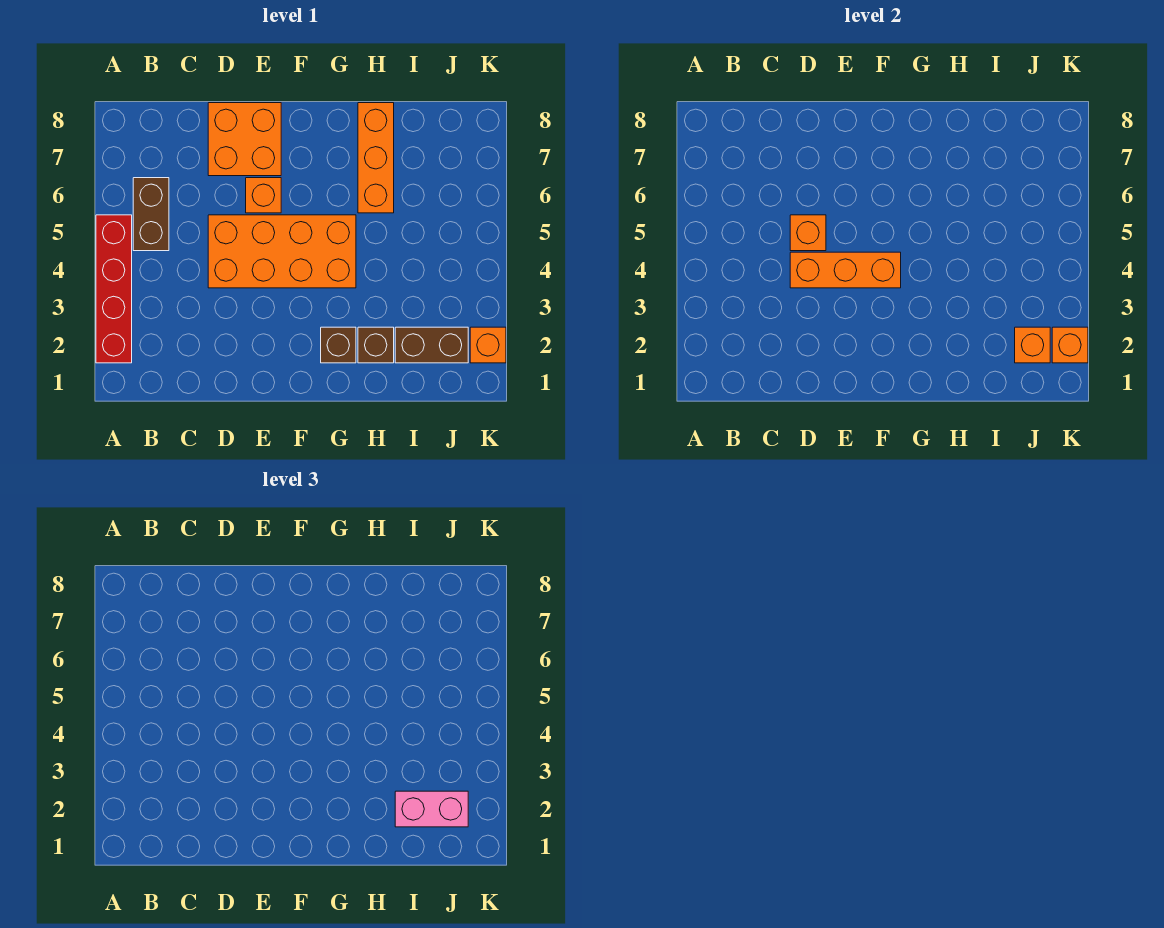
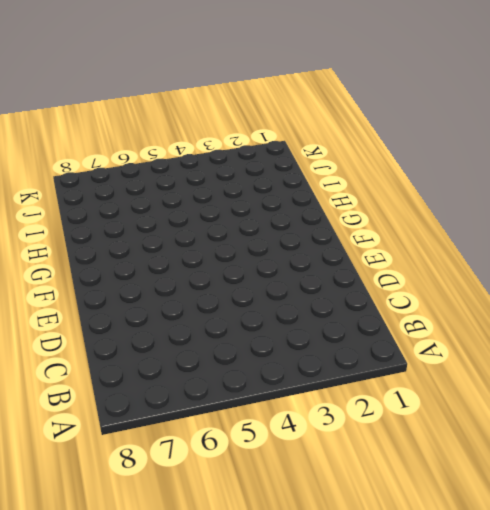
none -> red brick A2:A5 level 1
none -> brown brick B5:B6 level 1
none -> orange brick D4:G5 level 1

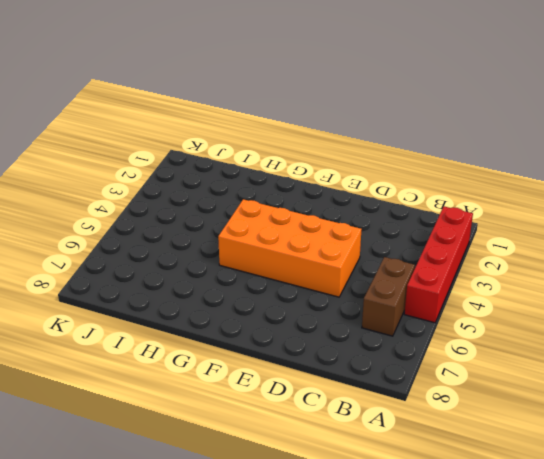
none -> orange brick D7:E8 level 1
none -> orange brick E6 level 1
none -> brown brick G2 level 1

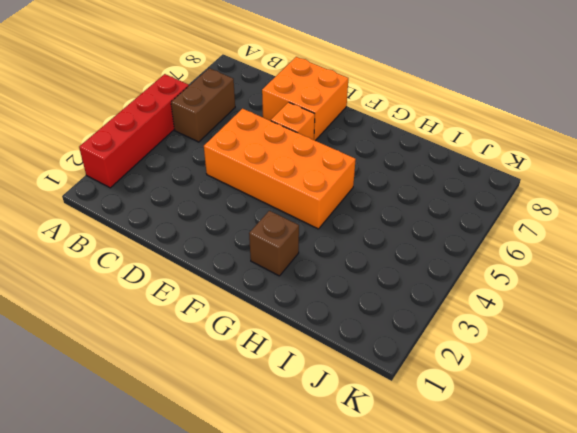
none -> brown brick H2 level 1
none -> orange brick H6:H8 level 1
none -> brown brick I2:J2 level 1

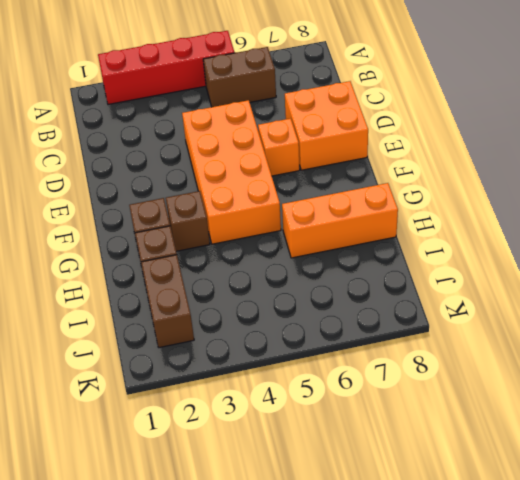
brown brick G3 level 1 -> none
none -> orange brick K2 level 1
none -> orange brick D4:F4 level 2
none -> orange brick D5 level 2

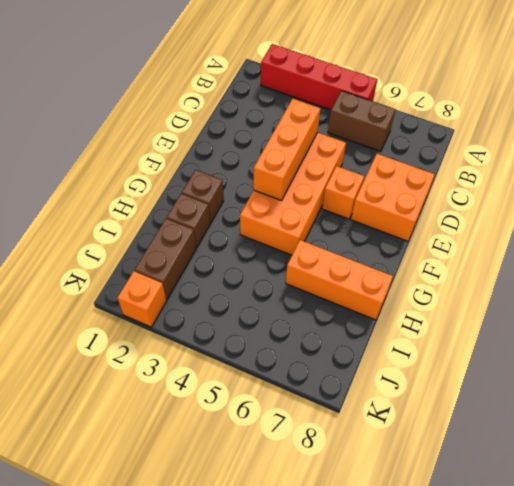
none -> orange brick D5 level 2
none -> orange brick J2 level 2
none -> orange brick K2 level 2

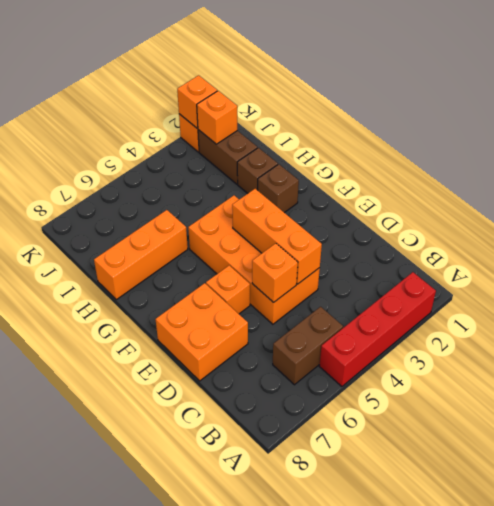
none -> pink brick I2:J2 level 3

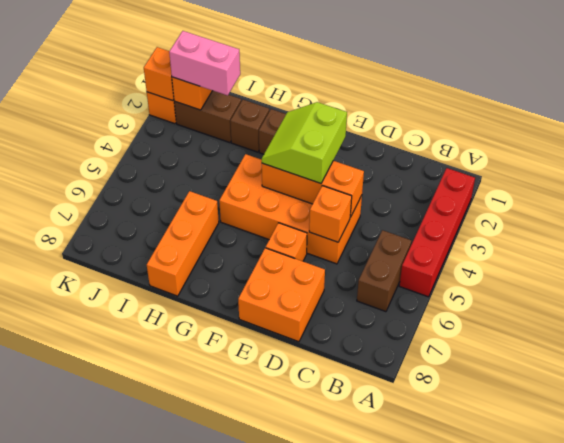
lime slope E3:F4 level 3 top E -> none

